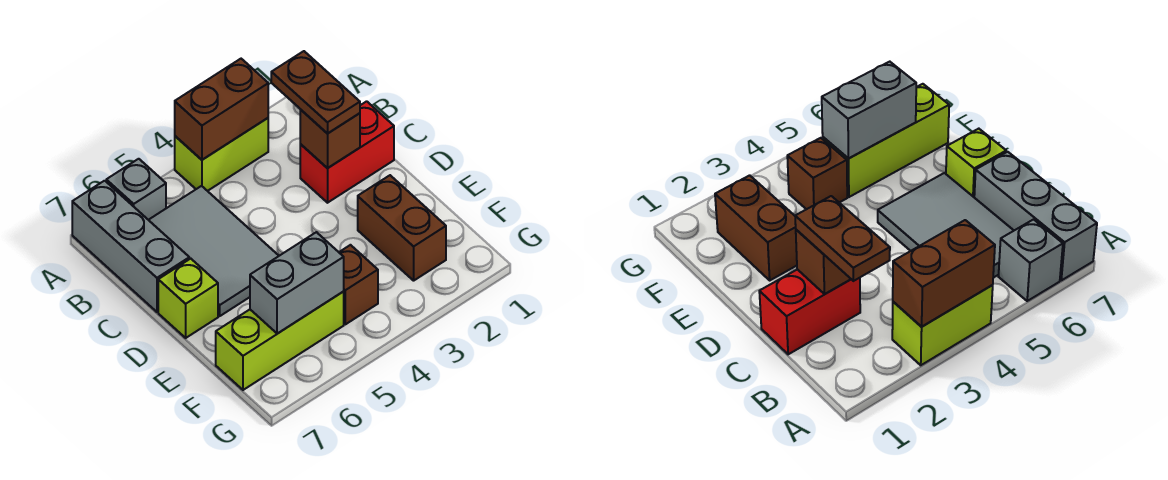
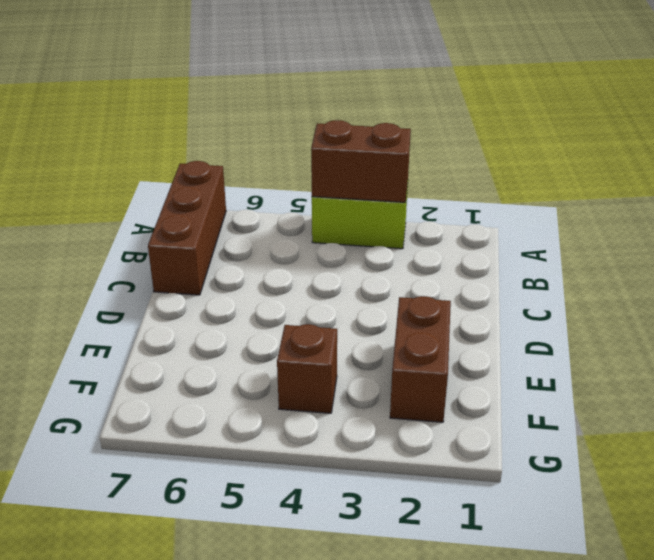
brown brick A7:C7 level 1 -> grey brick A7:C7 level 1
none -> grey brick A6 level 1
none -> grey tile B5:D6 level 1
none -> red brick C1:C2 level 1

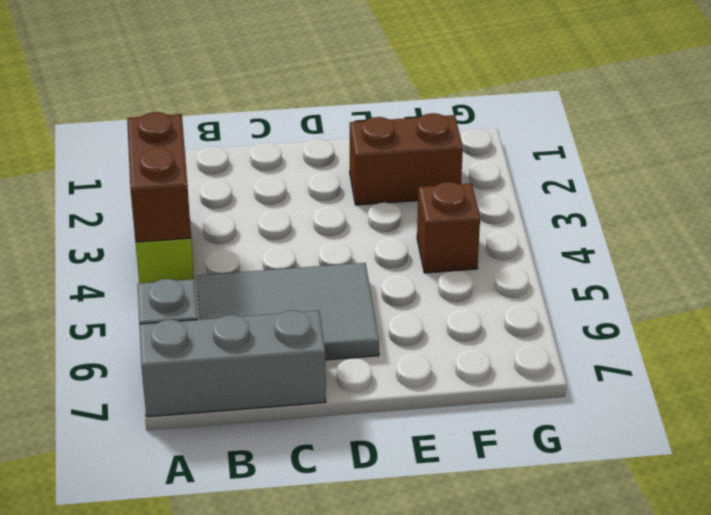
none -> red brick C1:C2 level 1
none -> lime brick D7 level 1
none -> lime brick F5:F7 level 1

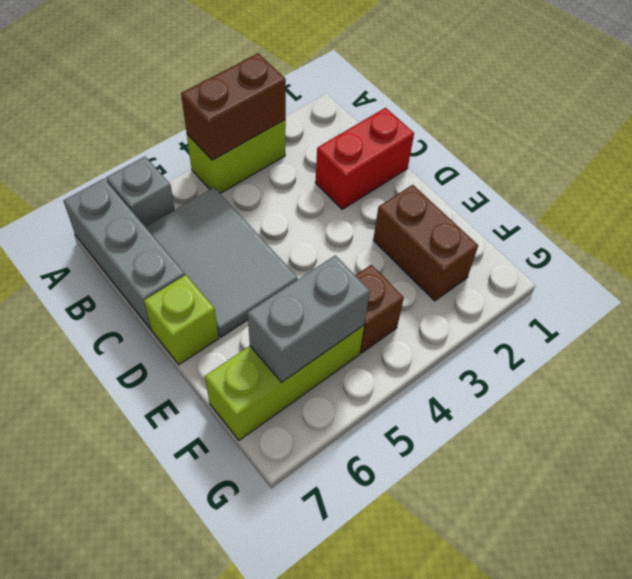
none -> brown brick C2 level 2
none -> brown plate B2:C2 level 3

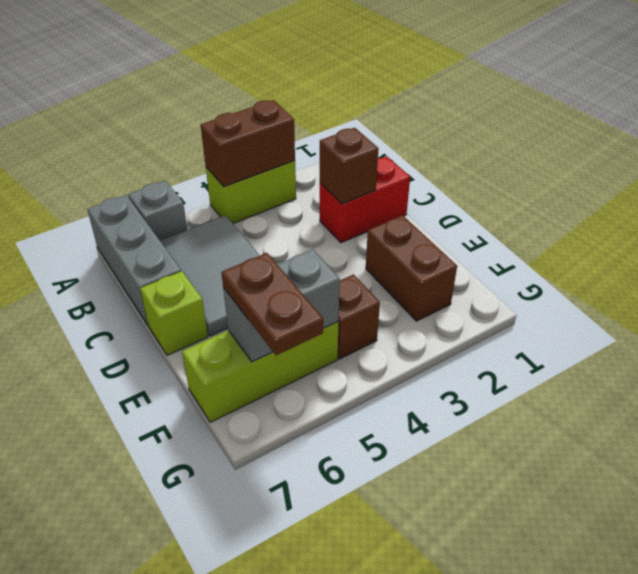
brown plate F6:G6 level 3 -> brown plate B2:C2 level 3

